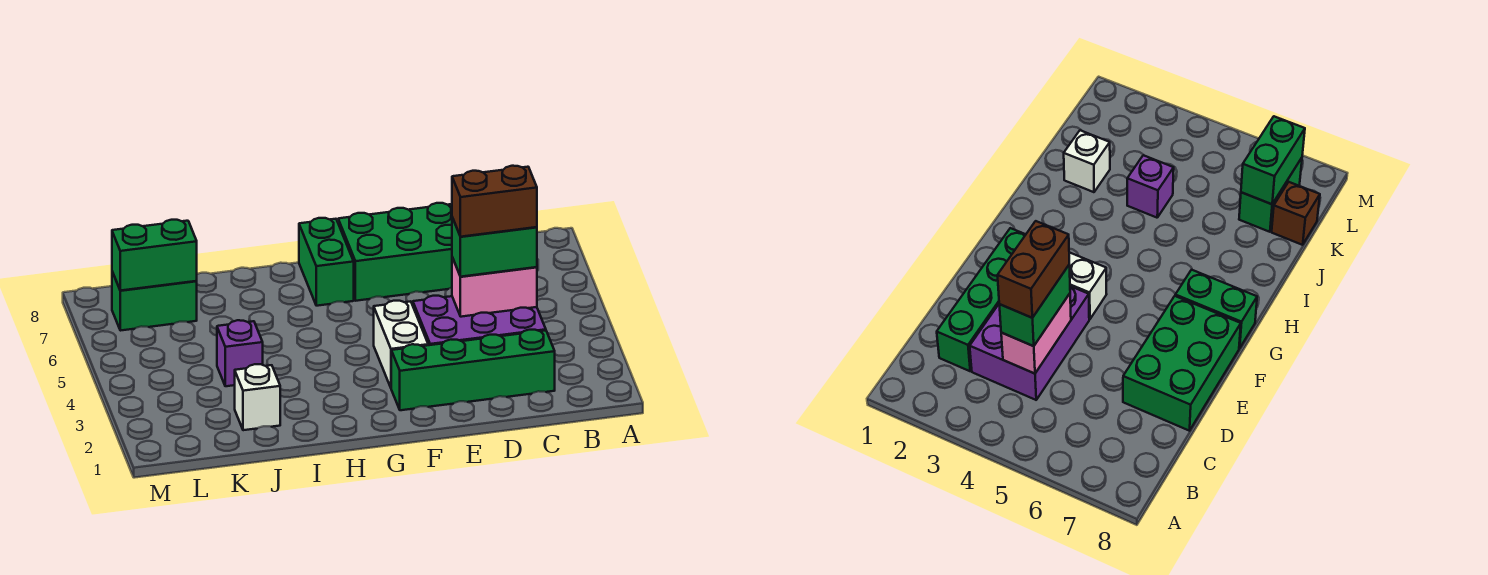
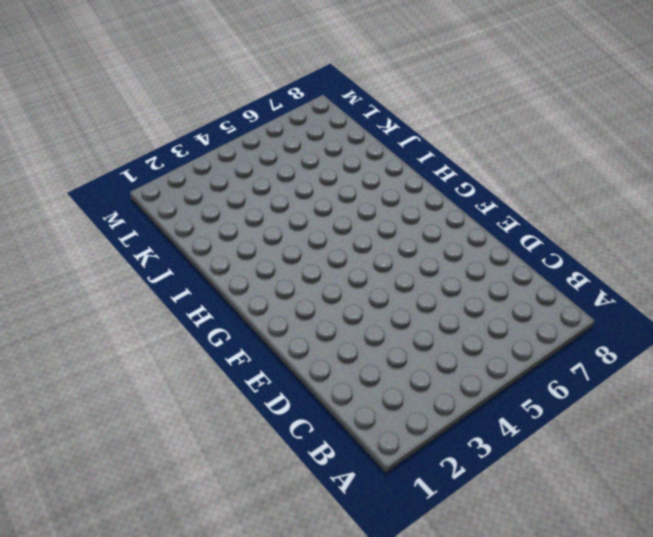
none -> green brick C2:F2 level 1
none -> purple brick C3:E4 level 1
none -> green brick D7:F8 level 1

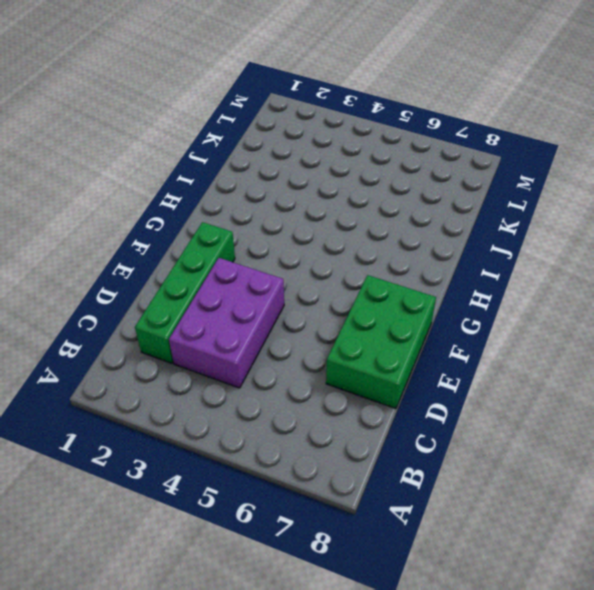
none -> white brick F3:F4 level 1
none -> green brick G7:G8 level 1
none -> white brick J2 level 1

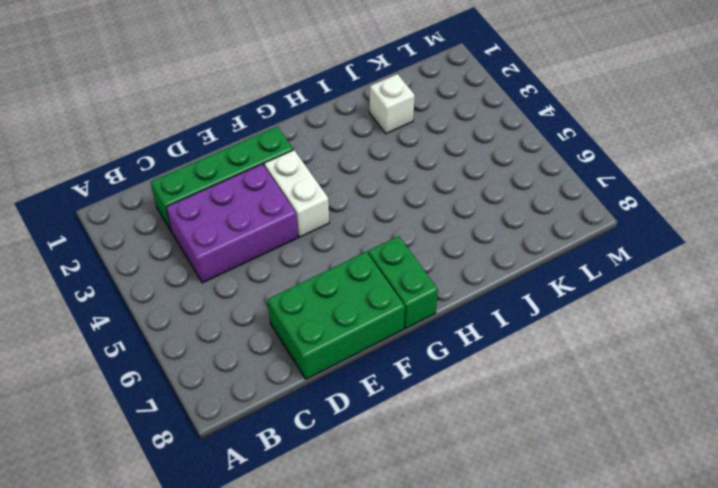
none -> purple brick J4 level 1
none -> green brick K7:L7 level 1
none -> brown brick K8 level 1

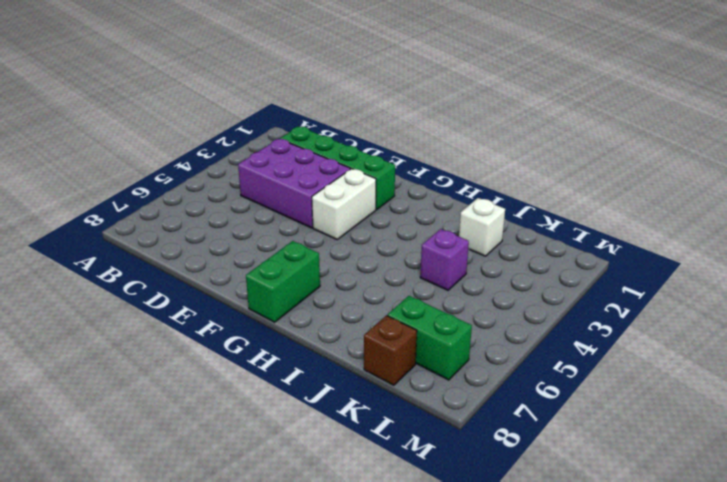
none -> green brick D7:F8 level 1
none -> pink brick C4:D4 level 2
none -> green brick K7:L7 level 2

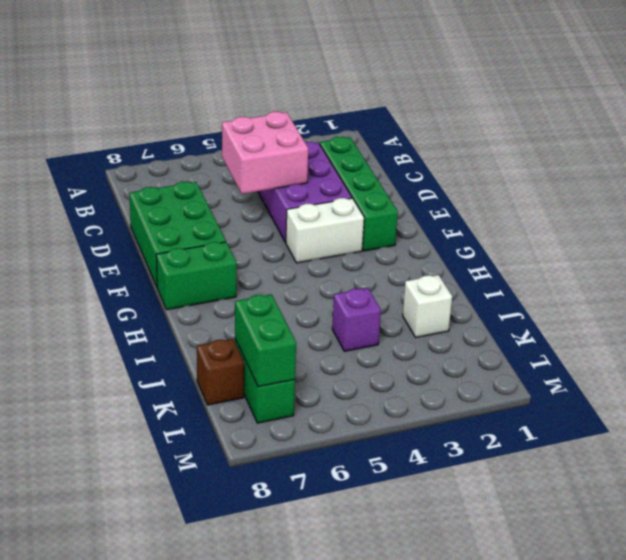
pink brick C4:D5 level 2 -> pink brick C4:D4 level 2
none -> green brick C4:D4 level 3
none -> brown brick C4:D4 level 4

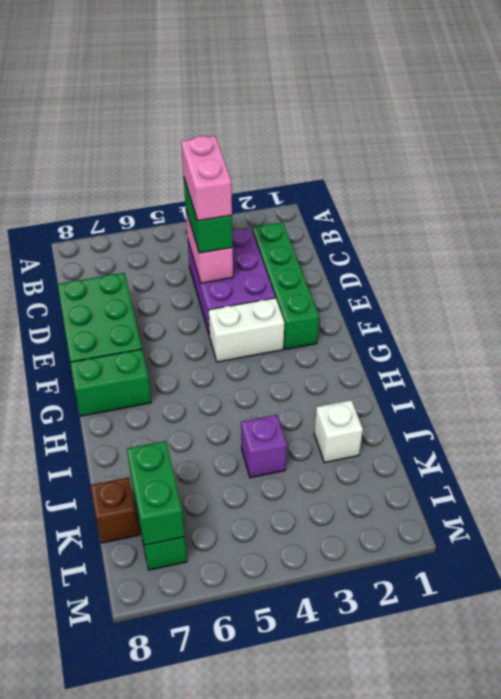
pink brick C4:D4 level 4 -> brown brick C4:D4 level 4

